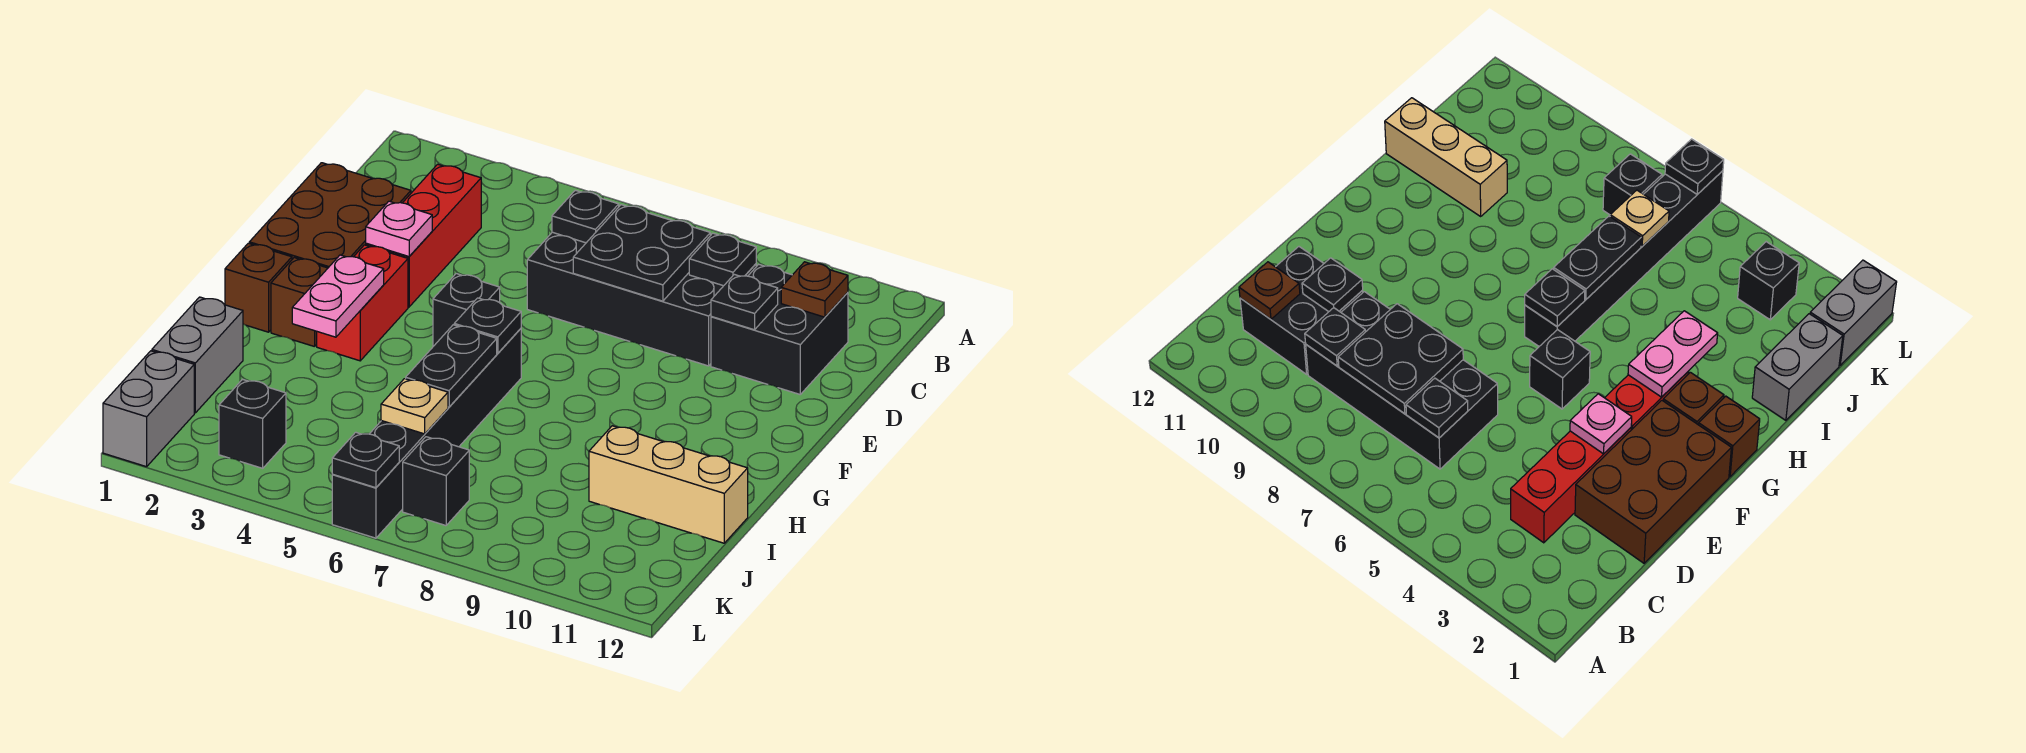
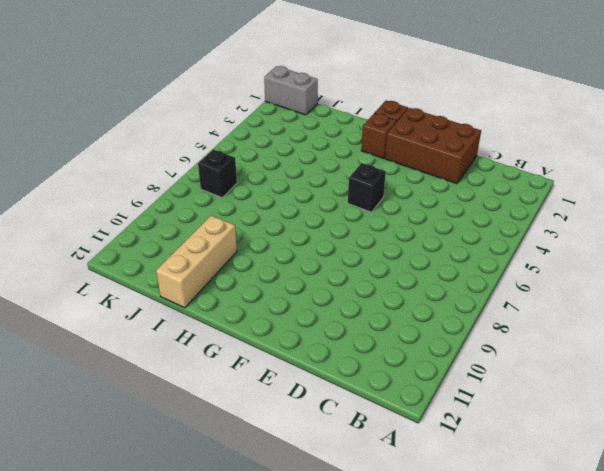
none -> red brick C3:E3 level 1
none -> black brick C6:D9 level 1
none -> black brick C10:D11 level 1

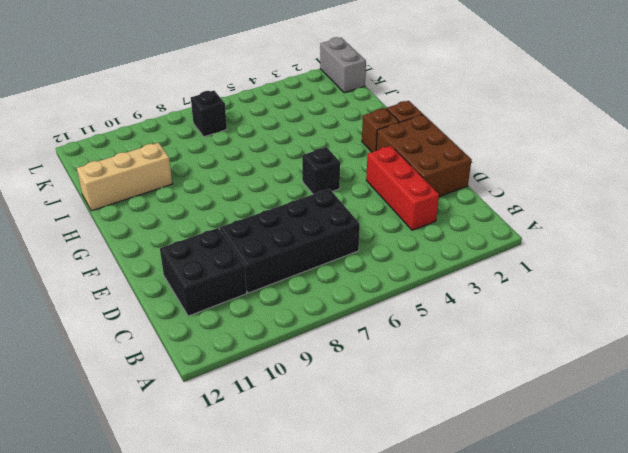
none -> red brick F3:G3 level 1
none -> black brick G6:L6 level 1
none -> grey brick I1:J1 level 1

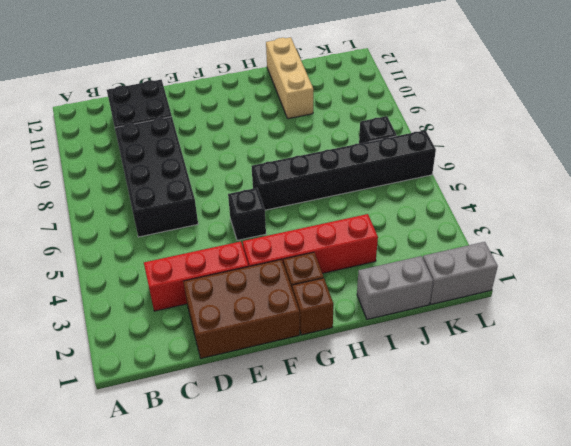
red brick F3:I3 level 1 -> red brick F3:G3 level 1
none -> black brick K3 level 1
none -> black plate C6 level 2
none -> black plate C7:D8 level 2

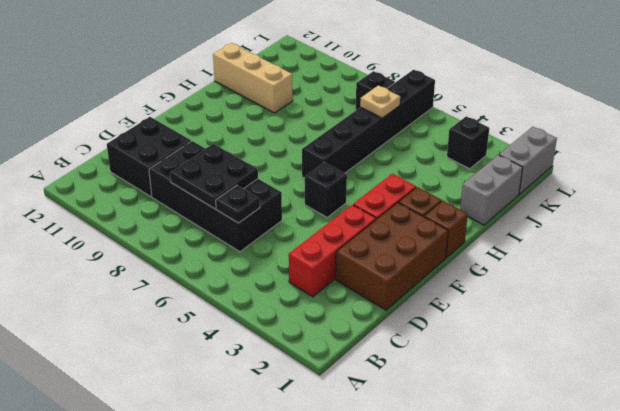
none -> black plate C9 level 2
none -> brown plate C11 level 2
none -> black plate D10 level 2

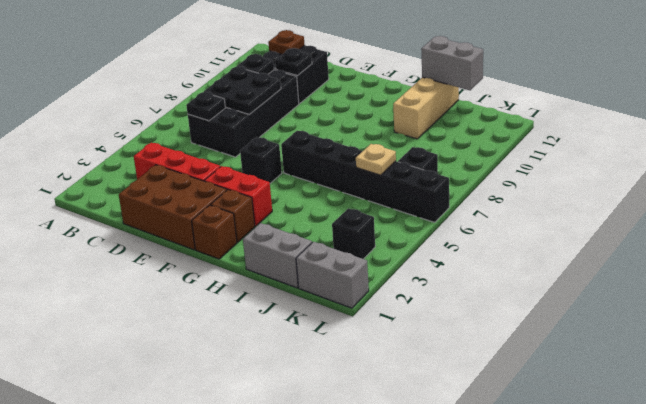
grey brick I12:J12 level 2 -> none
none -> pink plate E3 level 2
none -> pink plate G3:H3 level 2
none -> black plate G6 level 2

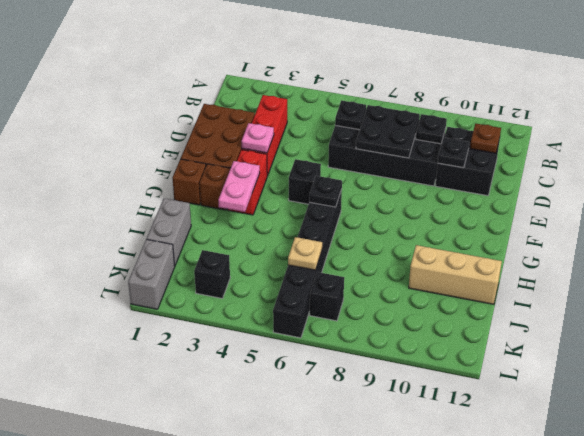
none -> black plate H6:I6 level 2
none -> black plate L6 level 2

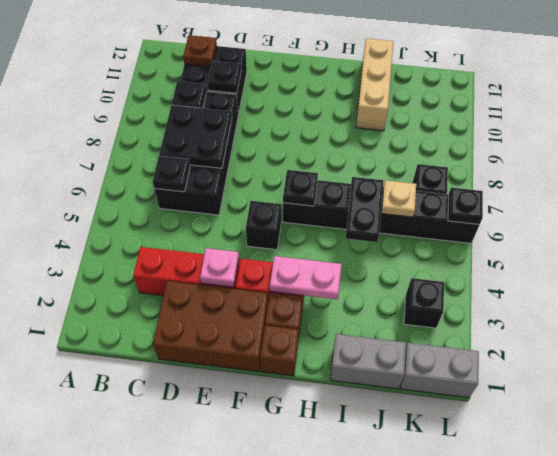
black plate I5:I6 level 2 -> black plate H6:I6 level 2

